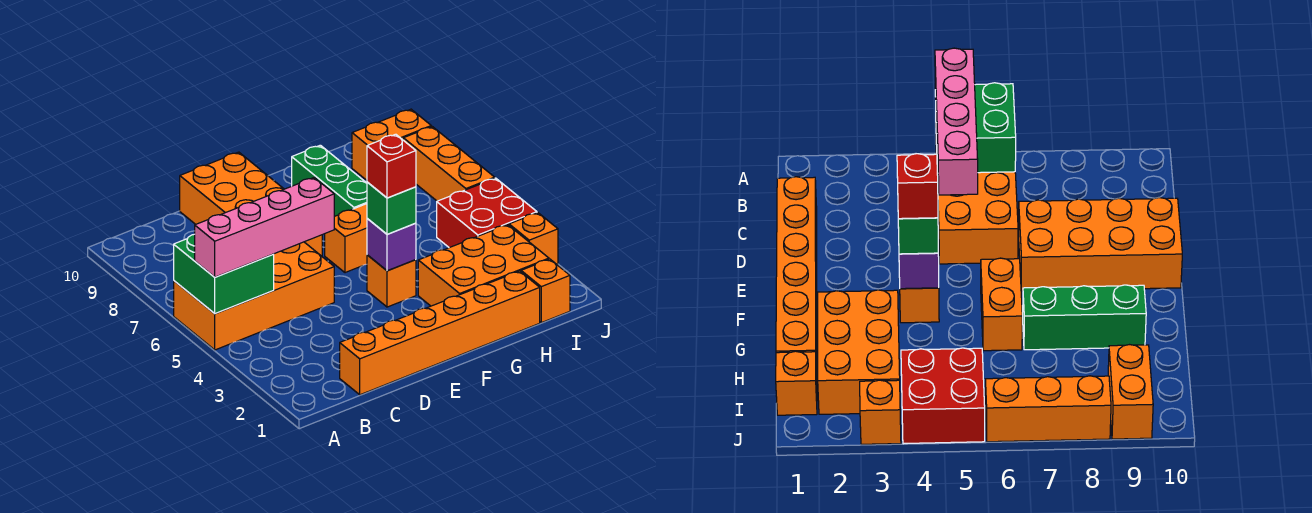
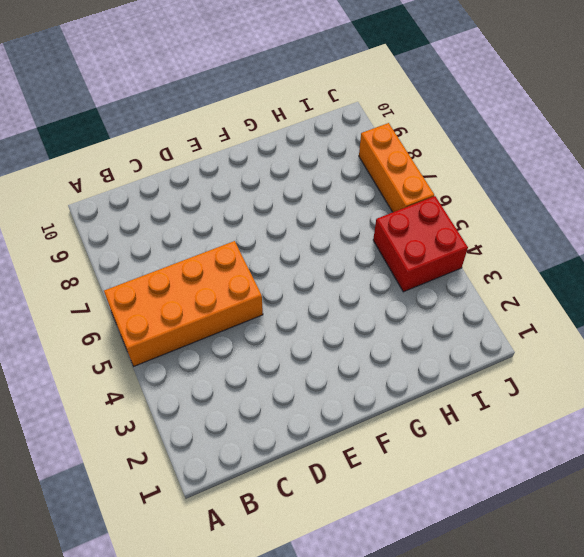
none -> orange brick C1:H1 level 1
none -> orange brick D7:E10 level 1
none -> orange brick F4 level 1

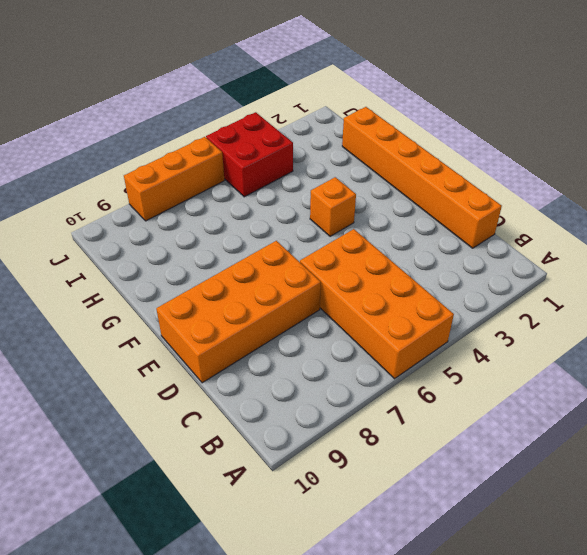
none -> orange brick F6:G6 level 1
none -> orange brick G2:I3 level 1
none -> green brick G7:G9 level 1

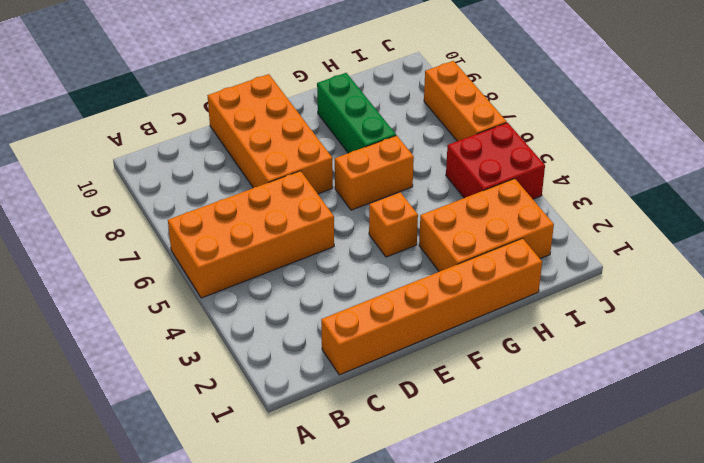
none -> orange brick I1 level 1
none -> orange brick I9:J9 level 1
none -> orange brick J3 level 1

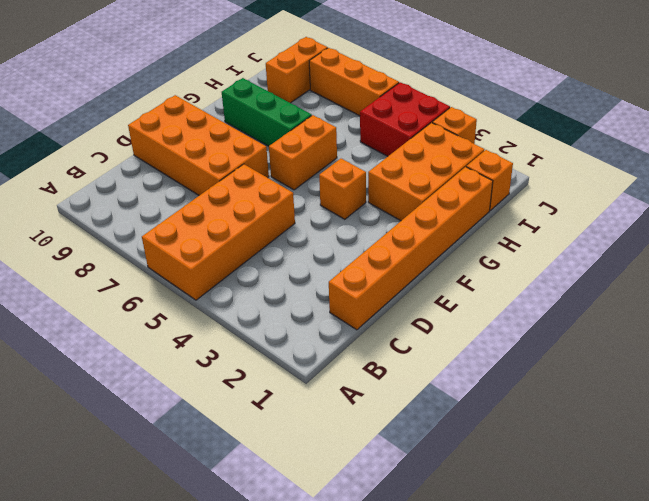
none -> green brick A5:B6 level 2
none -> purple brick F4 level 2
none -> pink brick A5:D5 level 3

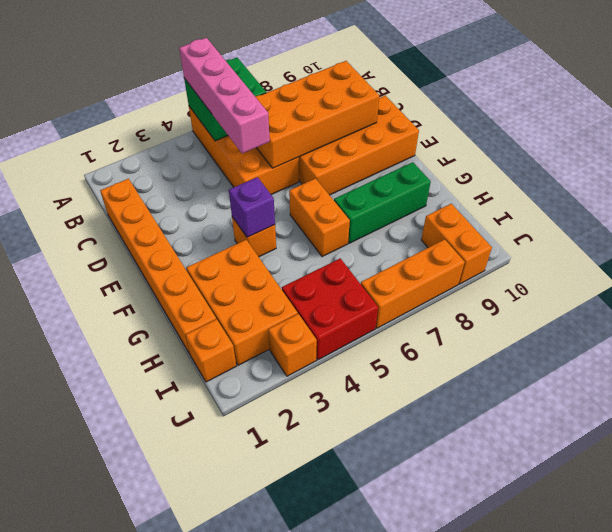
orange brick C6:D9 level 2 -> none
none -> green brick F4 level 3
none -> red brick F4 level 4

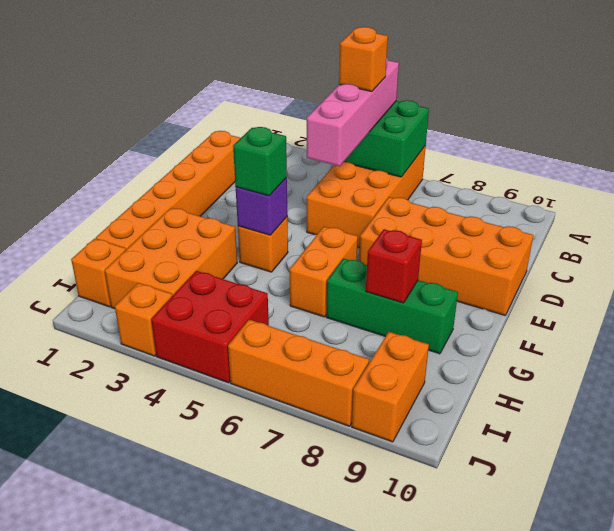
orange brick B5 level 4 -> none
red brick G8 level 2 -> red brick F4 level 4

